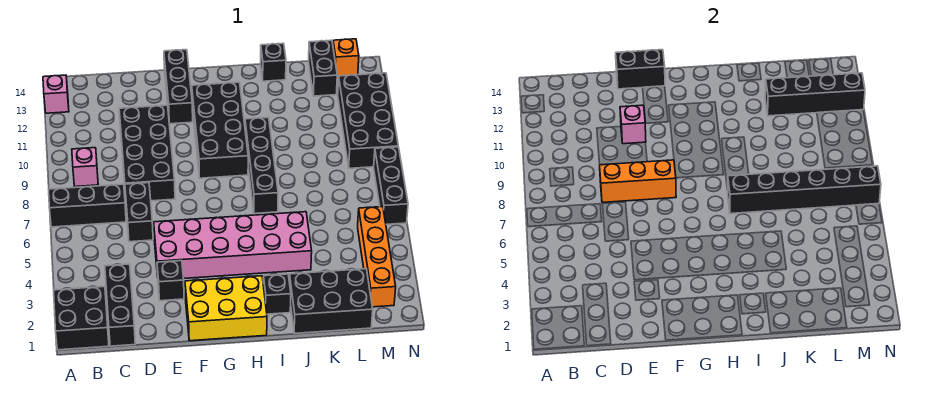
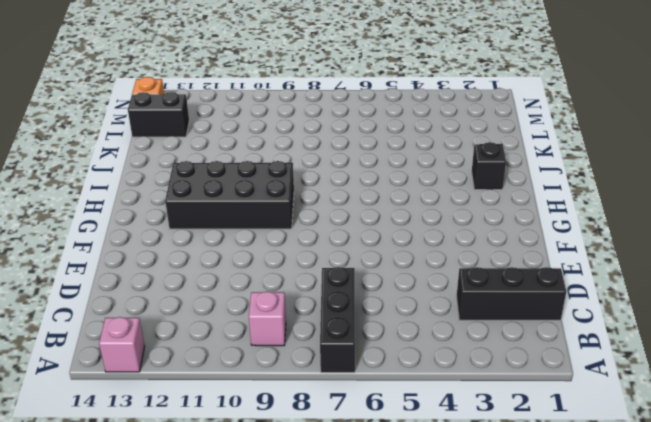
none -> black brick A1:B2 level 1
none -> black brick D6:D7 level 1
none -> black brick D8:E11 level 1

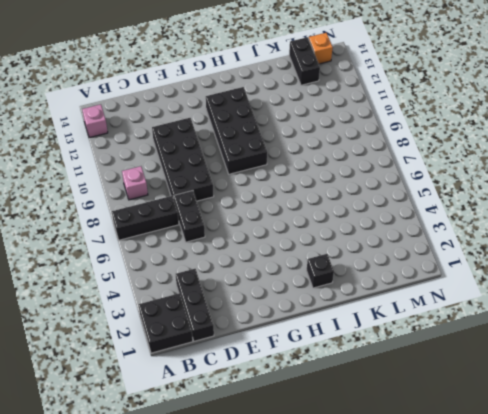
none -> black brick E3 level 1
none -> pink brick E4:J5 level 1
none -> yellow brick F1:H2 level 1

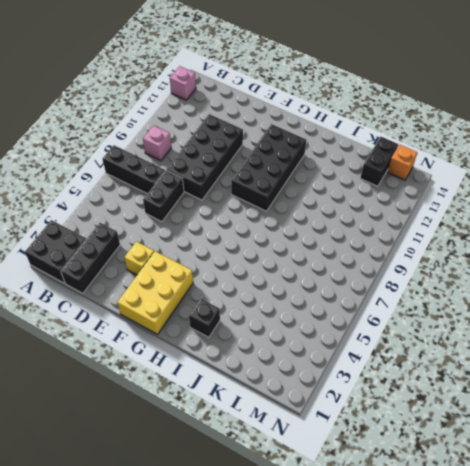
yellow brick E3 level 1 -> black brick E3 level 1
yellow brick F1:G3 level 1 -> yellow brick F1:H2 level 1
none -> pink brick E4:J5 level 1
none -> black brick F12:F14 level 1
none -> black brick I7:I10 level 1

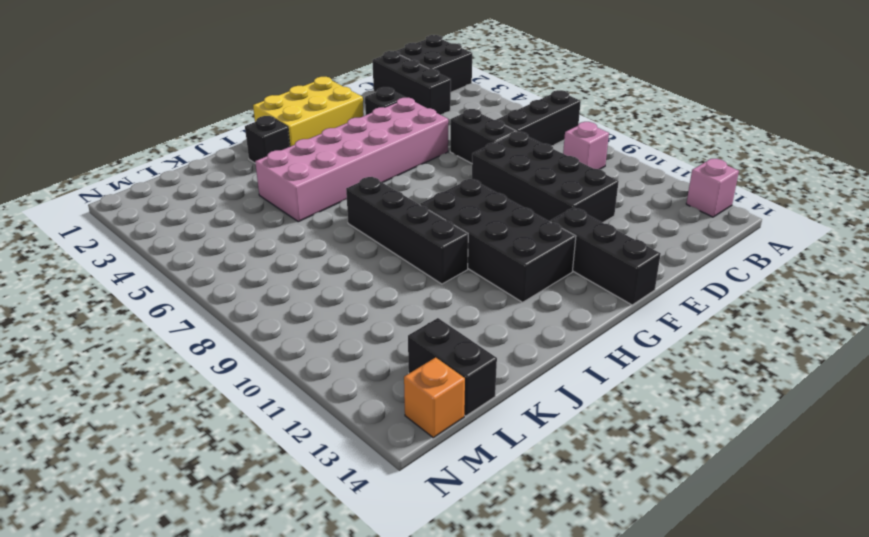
none -> black brick J1:L2 level 1
none -> black brick J14 level 1
none -> orange brick M2:M5 level 1

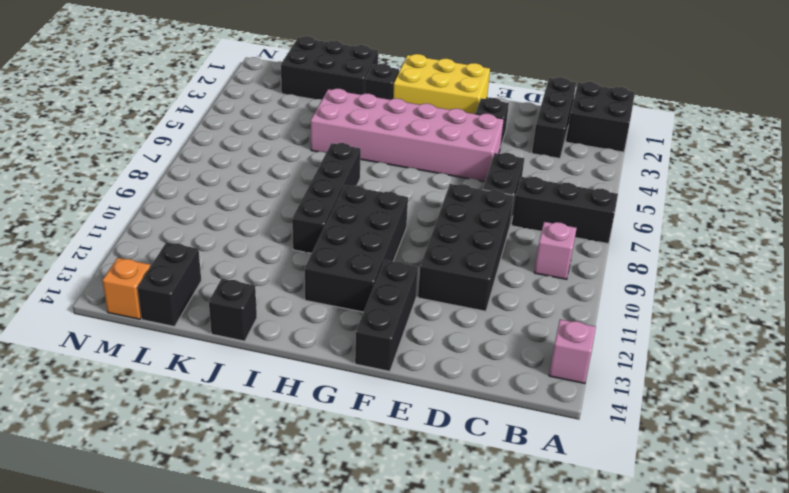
none -> orange brick M2:M5 level 1
none -> black brick M9:N12 level 1
none -> black brick N6:N8 level 1

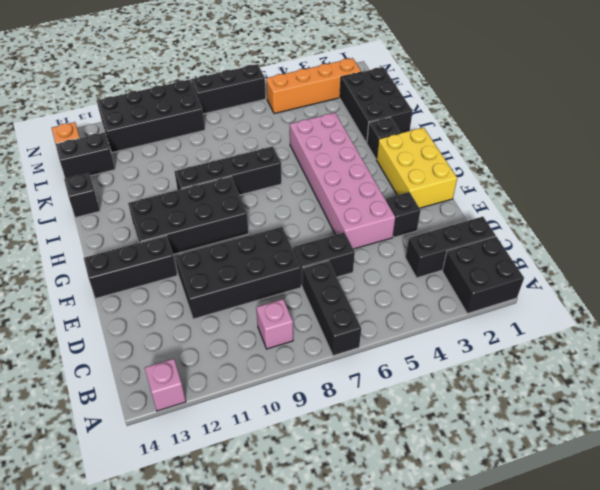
none -> orange brick D8:F8 level 2
none -> pink brick E11 level 2
none -> black brick E14:F14 level 2

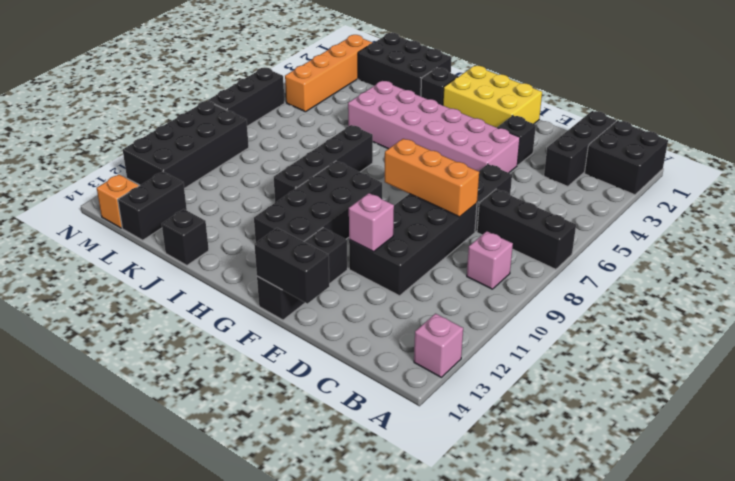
none -> black brick I7:N7 level 2
none -> black brick K12:N12 level 2

